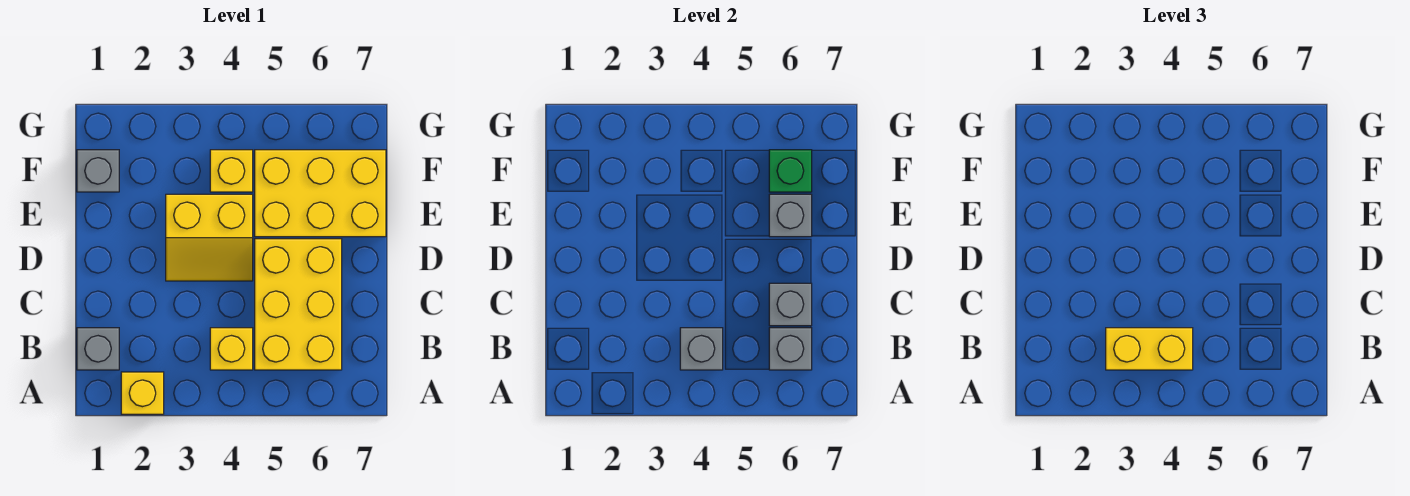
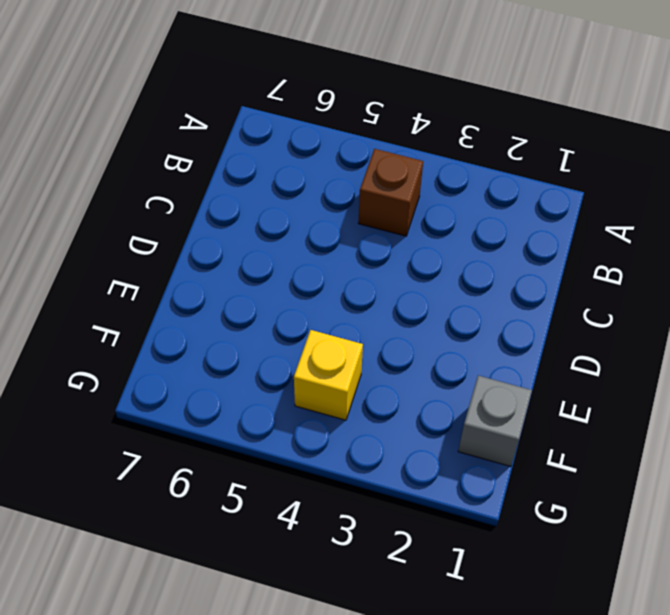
brown brick B4 level 1 -> yellow brick B4 level 1
none -> yellow brick A2 level 1
none -> grey brick B1 level 1
none -> yellow brick B5:D6 level 1

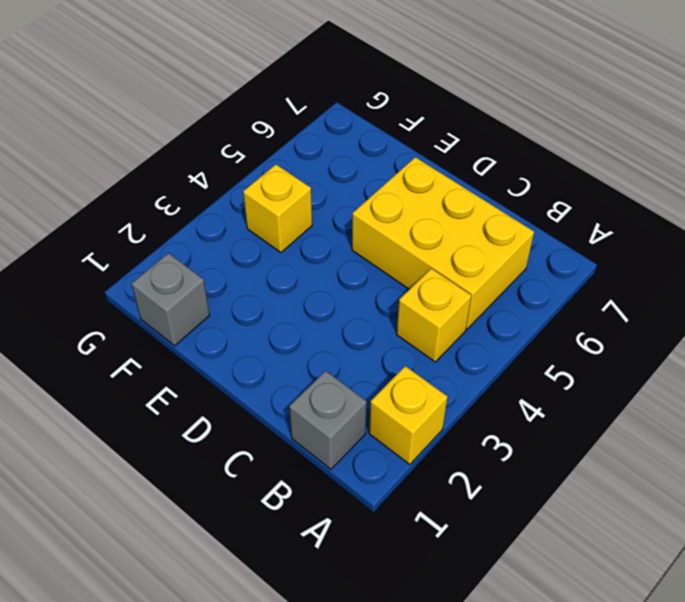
none -> yellow slope D3:E4 level 1 top E
none -> yellow brick E5:F7 level 1
none -> grey brick B4 level 2

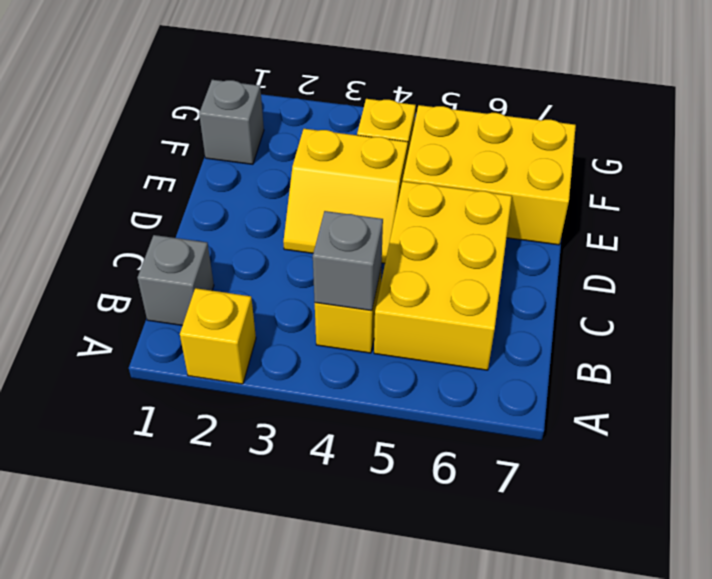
none -> grey brick B6 level 2
none -> grey brick C6 level 2
none -> grey brick E6 level 2

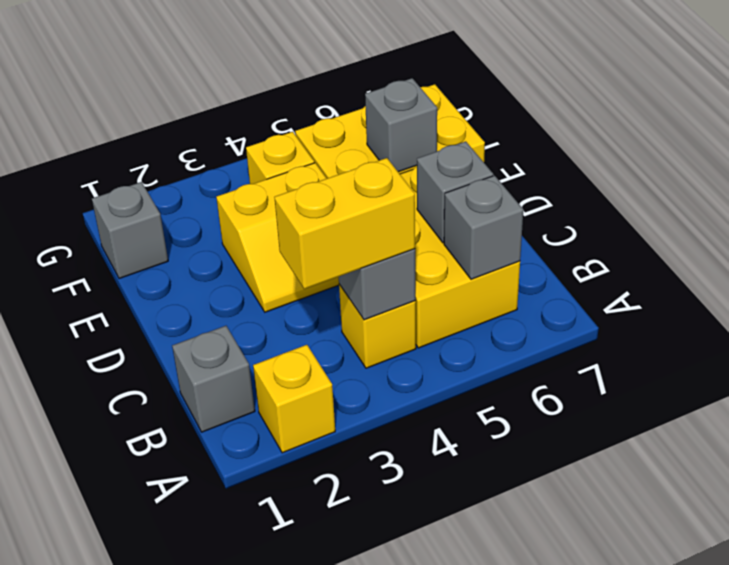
none -> green brick F6 level 2

